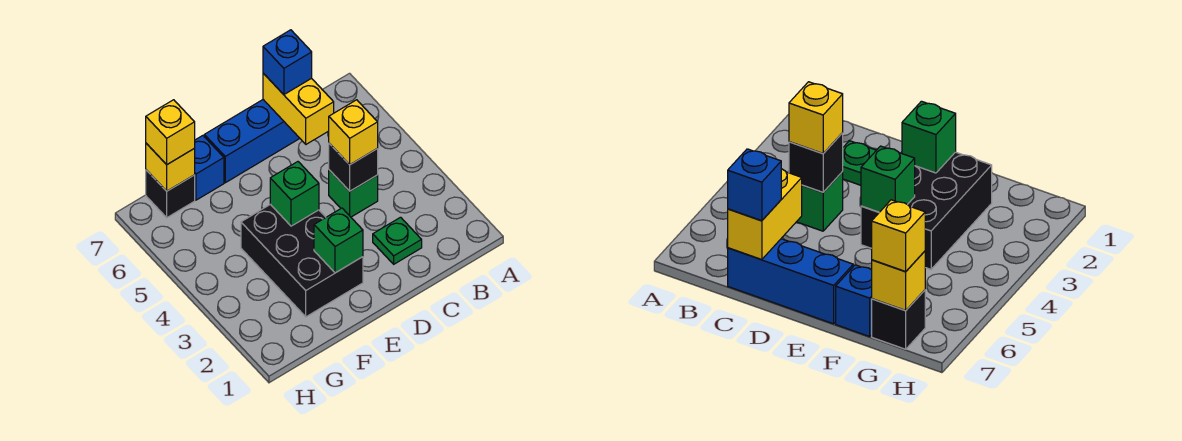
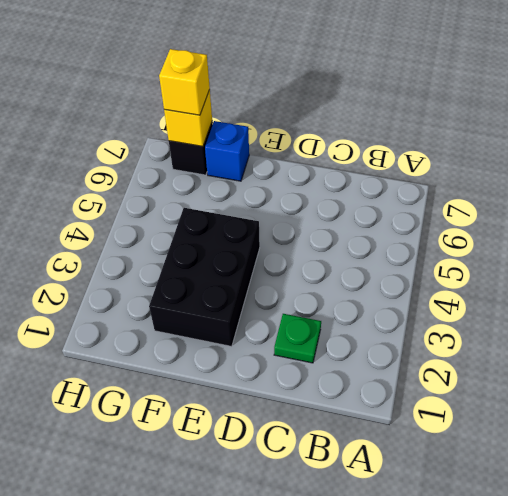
none -> green brick C4 level 1
none -> blue brick C7:E7 level 1
none -> black brick C4 level 2

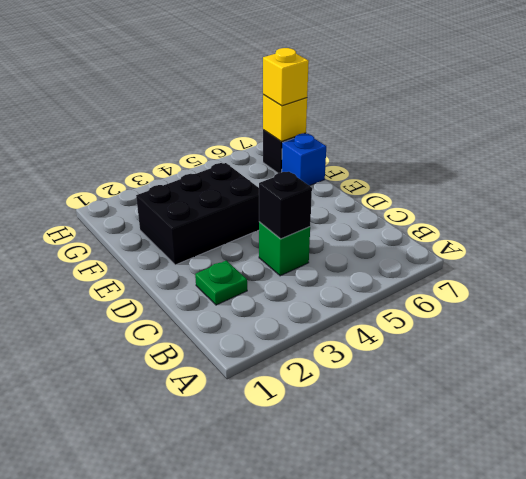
none -> blue brick C7:E7 level 1
none -> yellow brick C6:C7 level 2
none -> green brick E2 level 2

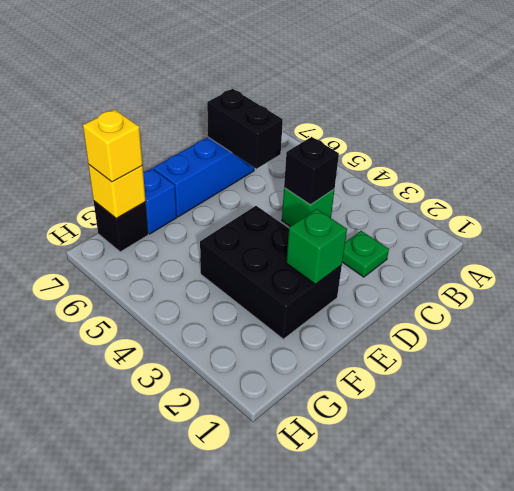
black brick C6:C7 level 2 -> yellow brick C6:C7 level 2
none -> green brick E4 level 2
none -> yellow brick C4 level 3
none -> blue brick C7 level 3

